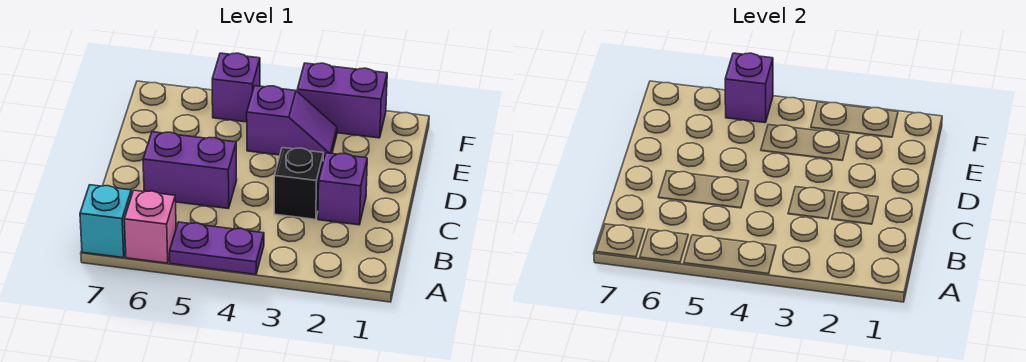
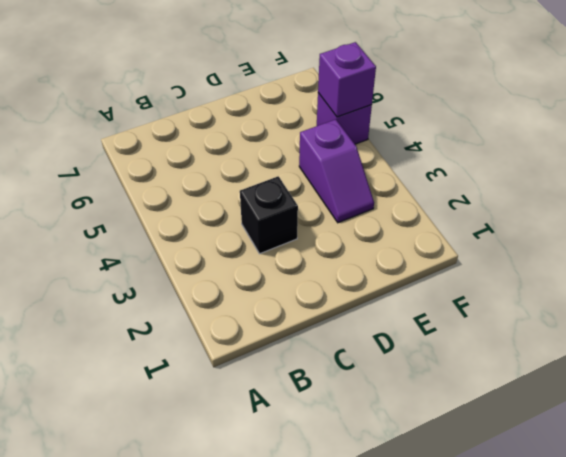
none -> purple plate A4:A5 level 1
none -> pink brick A6 level 1

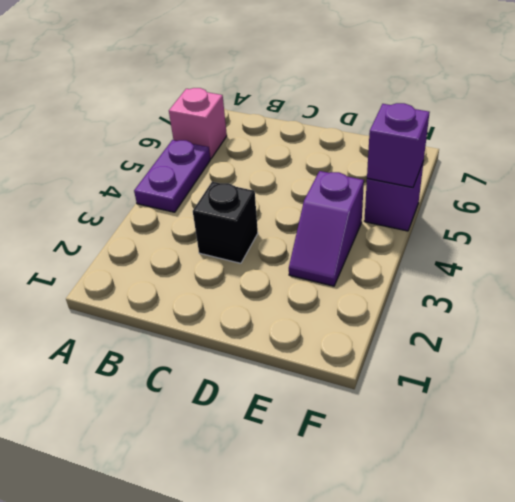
none -> cyan brick A7 level 1
none -> purple brick C2 level 1

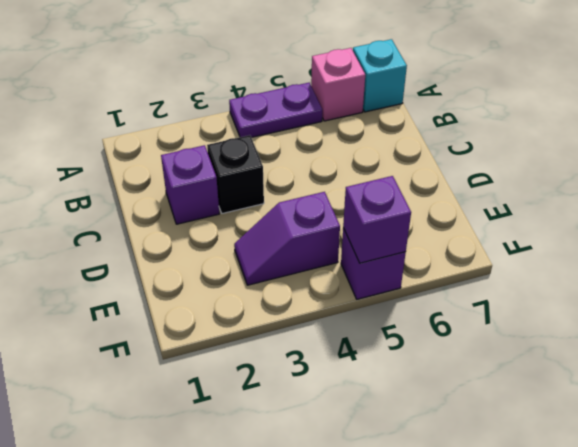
none -> purple brick C5:C6 level 1
none -> purple brick F2:F3 level 1

